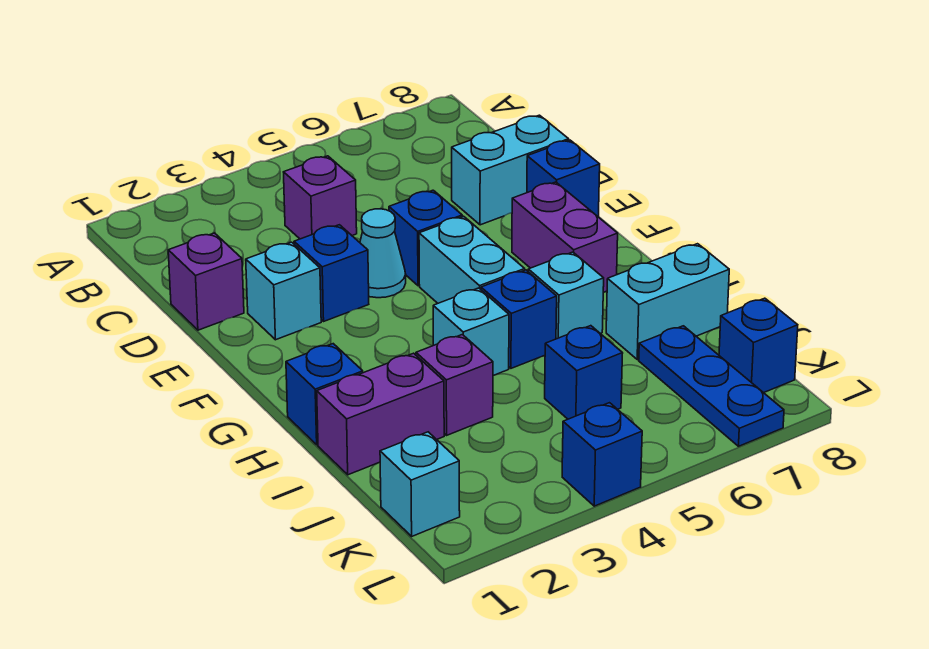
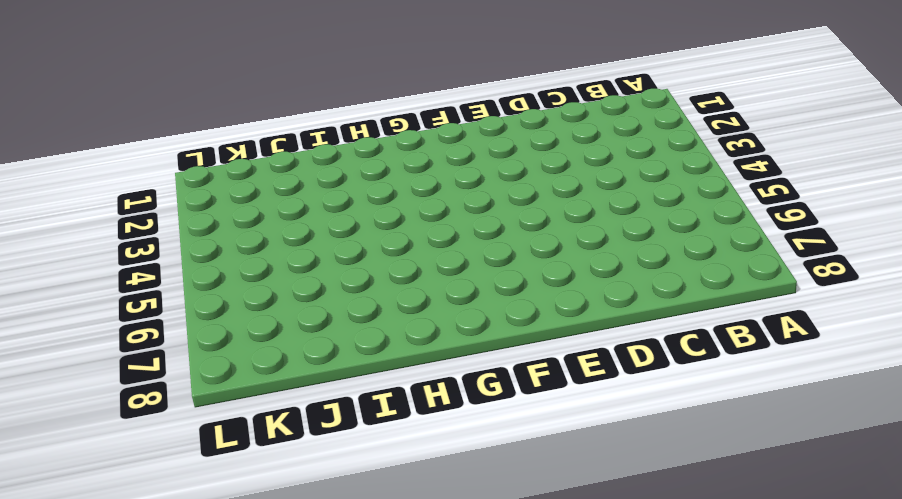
none -> purple brick C4 level 1
none -> purple brick D1 level 1
none -> cyan brick D7:D8 level 1

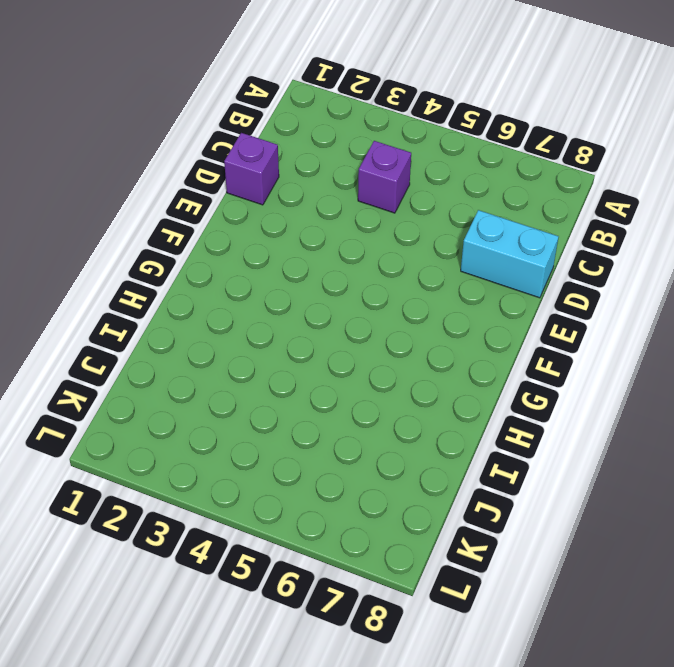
none -> cyan brick E2 level 1
none -> blue brick E3 level 1
none -> cyan cone E4 level 1

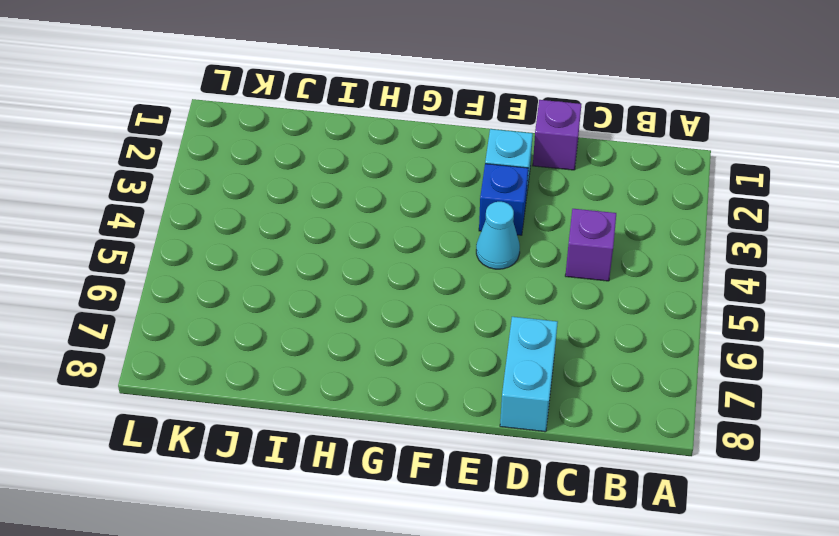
none -> blue brick E5 level 1
none -> blue brick E8 level 1
none -> cyan brick F5:G5 level 1

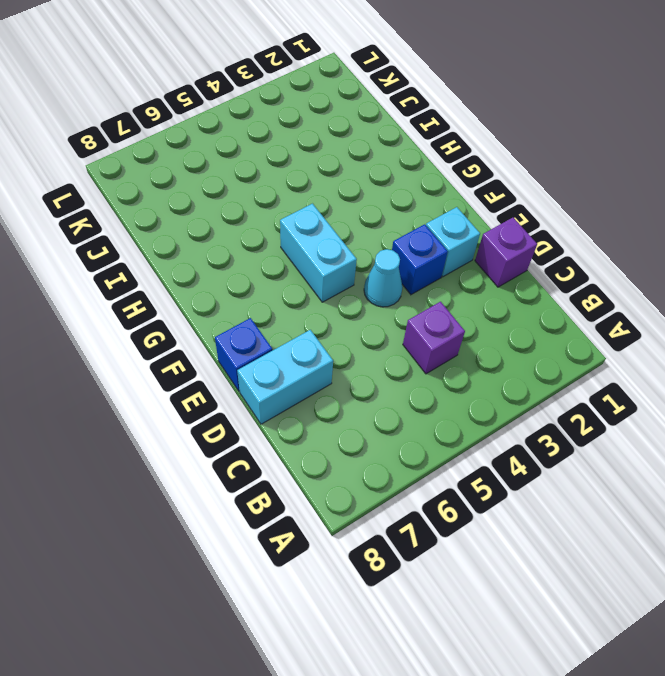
none -> blue brick E5 level 1
none -> purple brick F7:G7 level 1
none -> blue brick H1 level 1

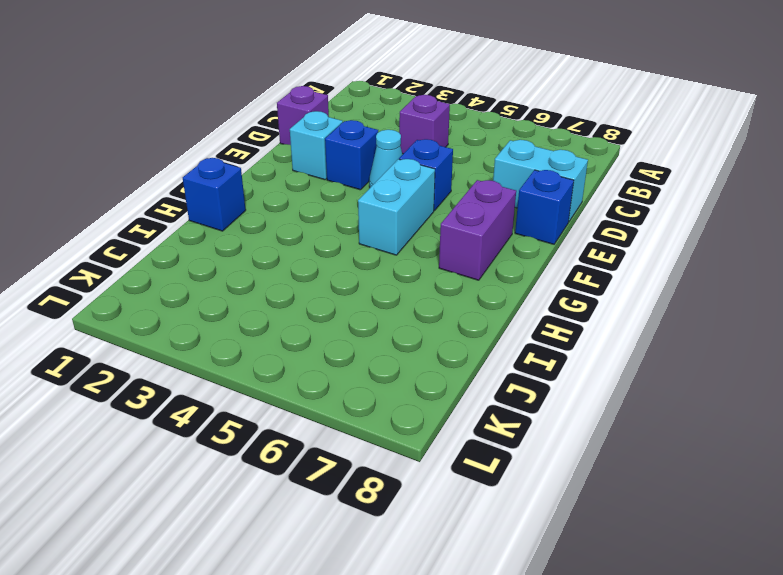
none -> cyan brick H4 level 1
none -> blue brick H5 level 1
none -> cyan brick H6 level 1

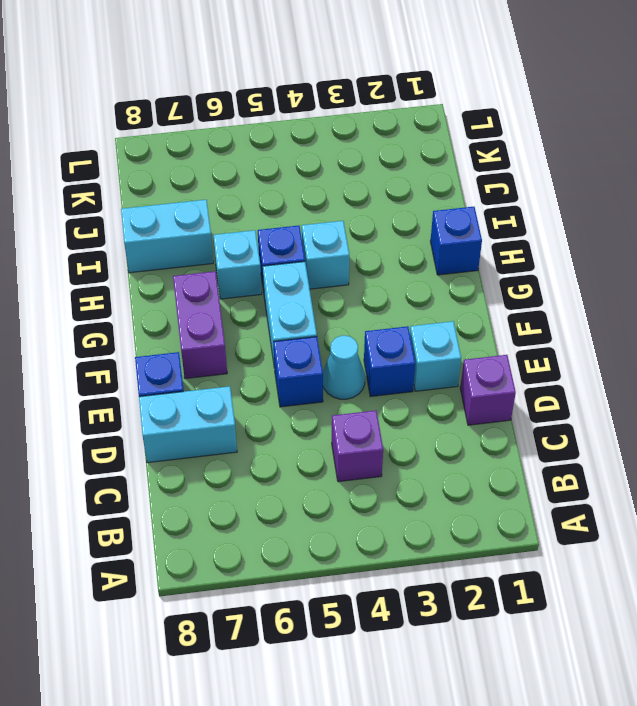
none -> purple brick I1:I2 level 1
none -> purple brick I3 level 1
none -> blue brick J5 level 1

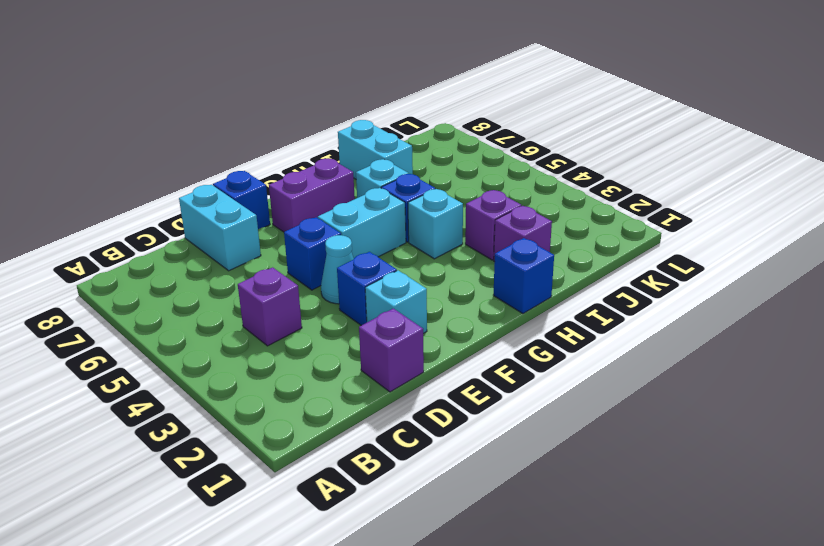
purple brick I2 level 1 -> purple brick I1:I2 level 1
none -> blue brick J5 level 1
none -> blue plate J7:L7 level 1
none -> cyan brick K1 level 1

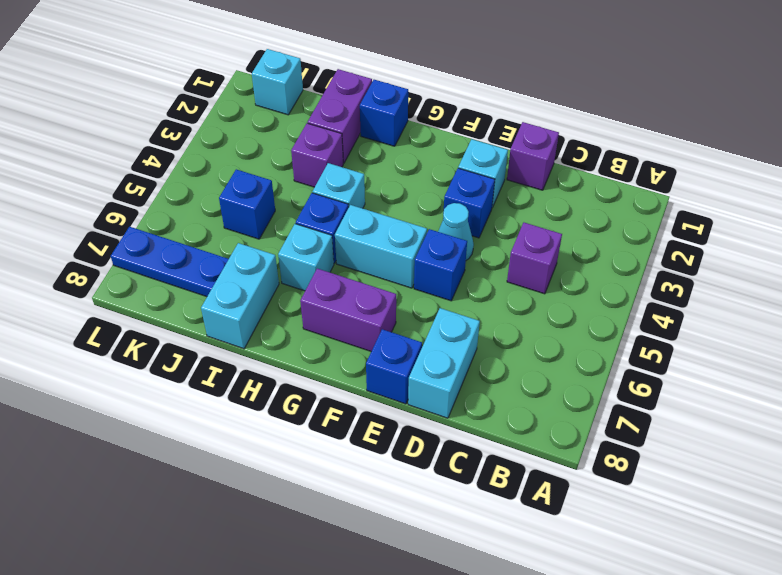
none -> blue brick K8 level 1
none -> blue brick L4 level 1

